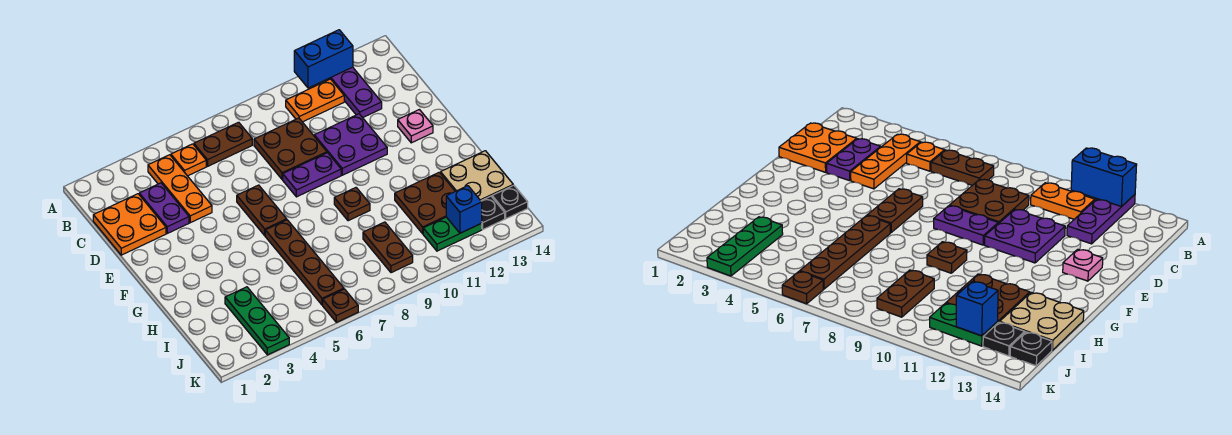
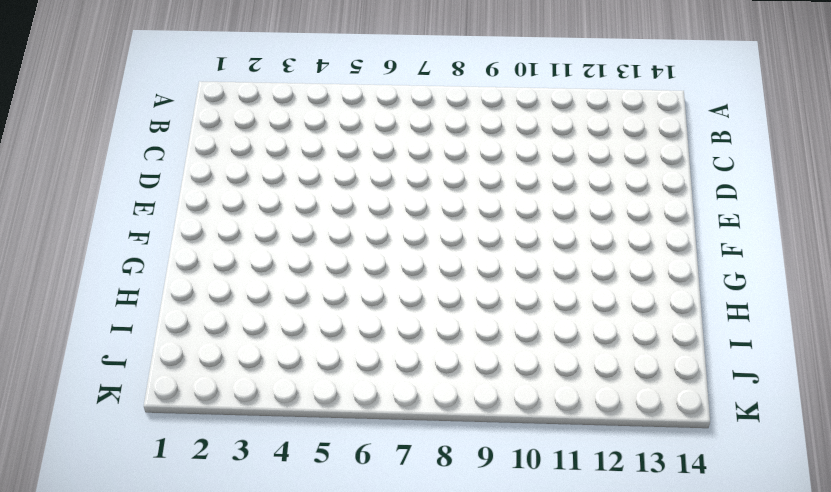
none -> purple plate A12:C12 level 1
none -> orange plate B4:D4 level 1
none -> orange plate B5 level 1

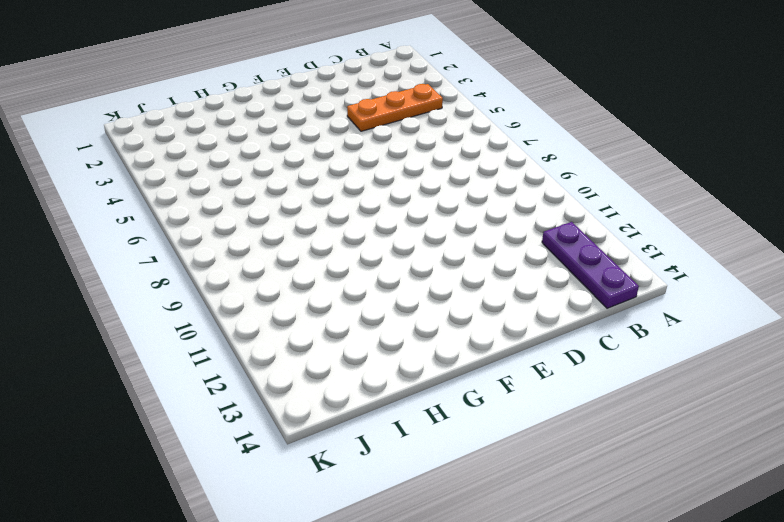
purple plate B12:B14 level 1 -> purple plate A12:C12 level 1
none -> orange plate B5 level 1
none -> brown plate B6:B7 level 1
none -> orange plate B10:B11 level 1

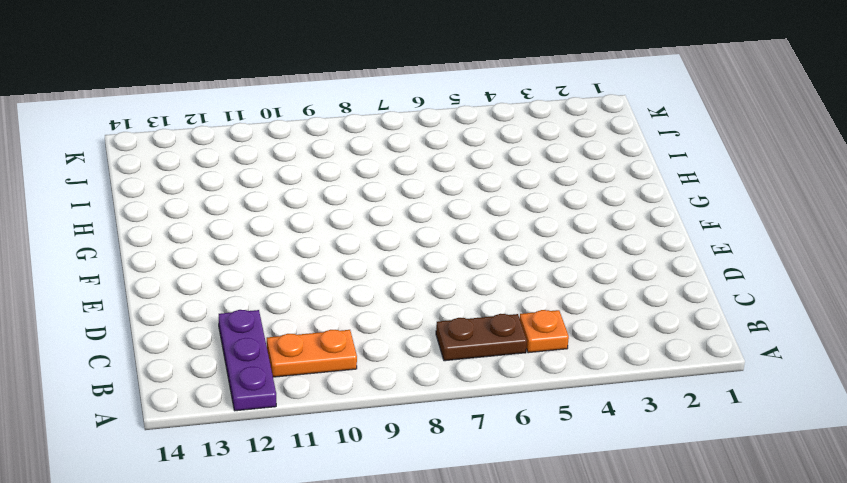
none -> orange plate B4:D4 level 1
none -> orange plate C1:D2 level 1
none -> purple plate C3:D3 level 1

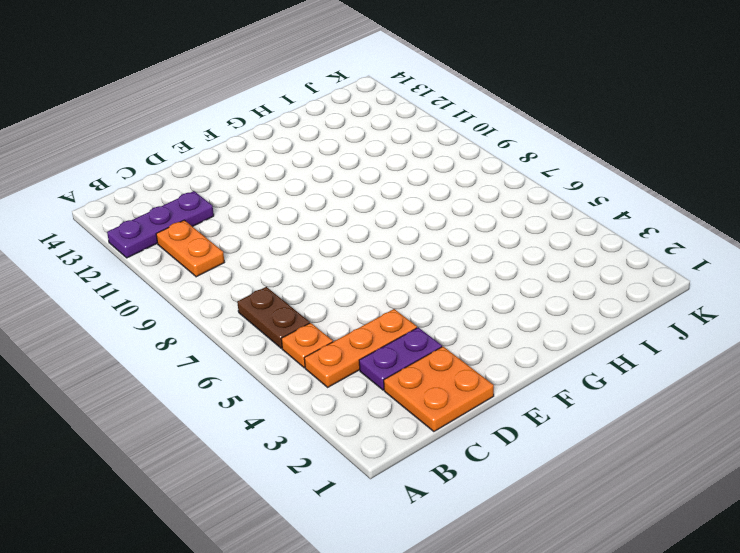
none -> brown plate C8:D9 level 1
none -> purple plate D10:E11 level 1
none -> brown plate E6:F6 level 1

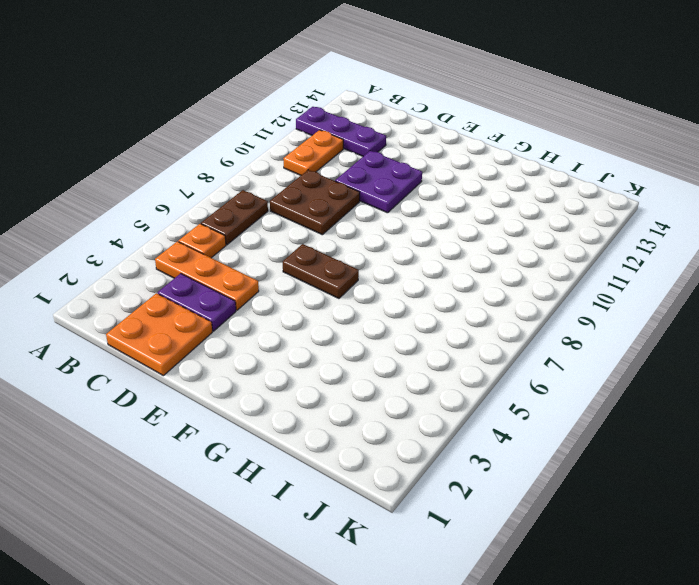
none -> purple plate E8:E9 level 1
none -> pink plate E13 level 1
none -> brown plate G6:J6 level 1

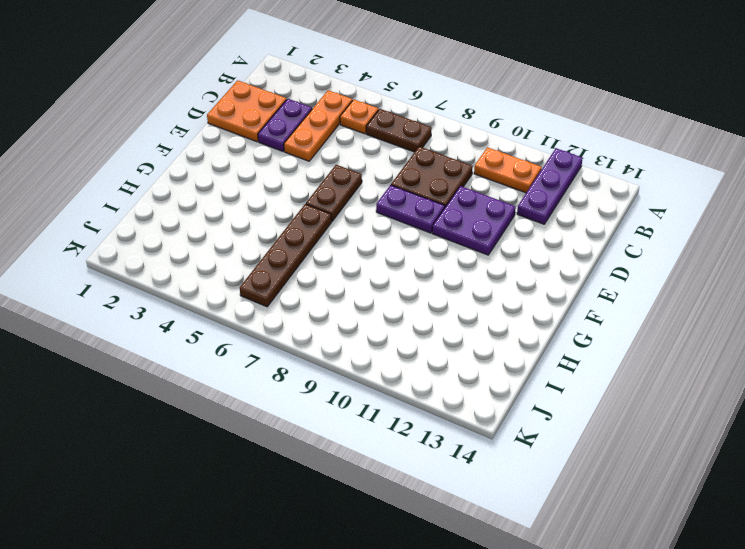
none -> pink plate E13 level 1
none -> brown plate G9 level 1
none -> brown plate H11:I12 level 1

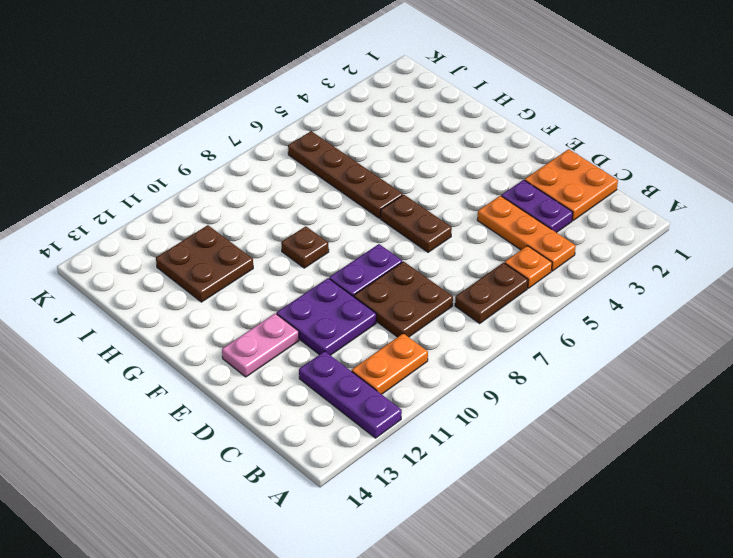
pink plate E12:E13 level 1 -> pink plate E13 level 1
none -> tan plate H13:I14 level 1
none -> green plate I3:K3 level 1
none -> brown plate I9:J9 level 1

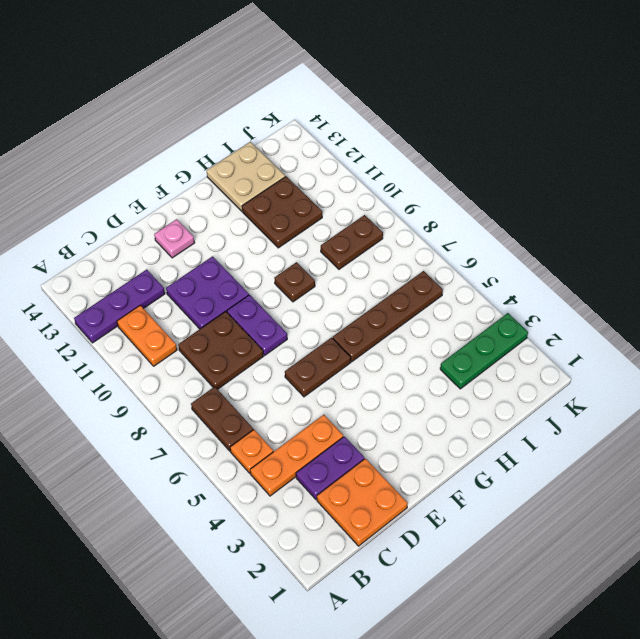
none -> green plate J11:J12 level 1
none -> black plate J13 level 1
none -> black plate J14 level 1

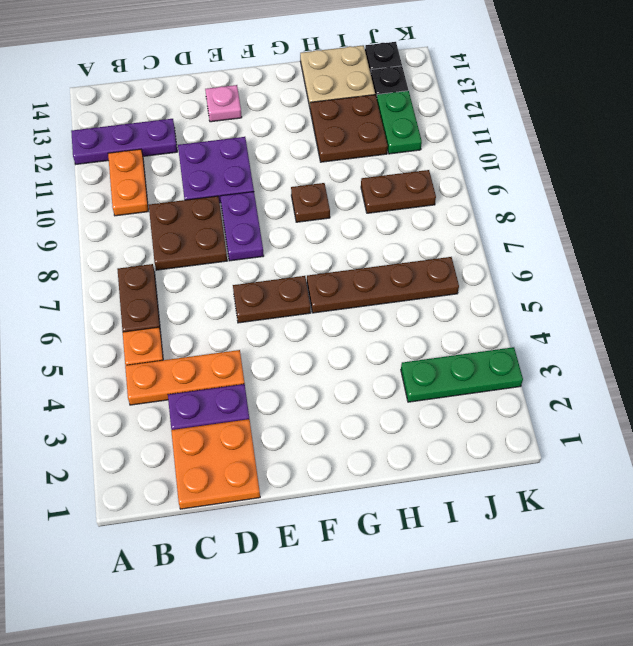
none -> brown plate K6 level 1
none -> blue brick A11:A12 level 2
none -> blue brick J12 level 2

